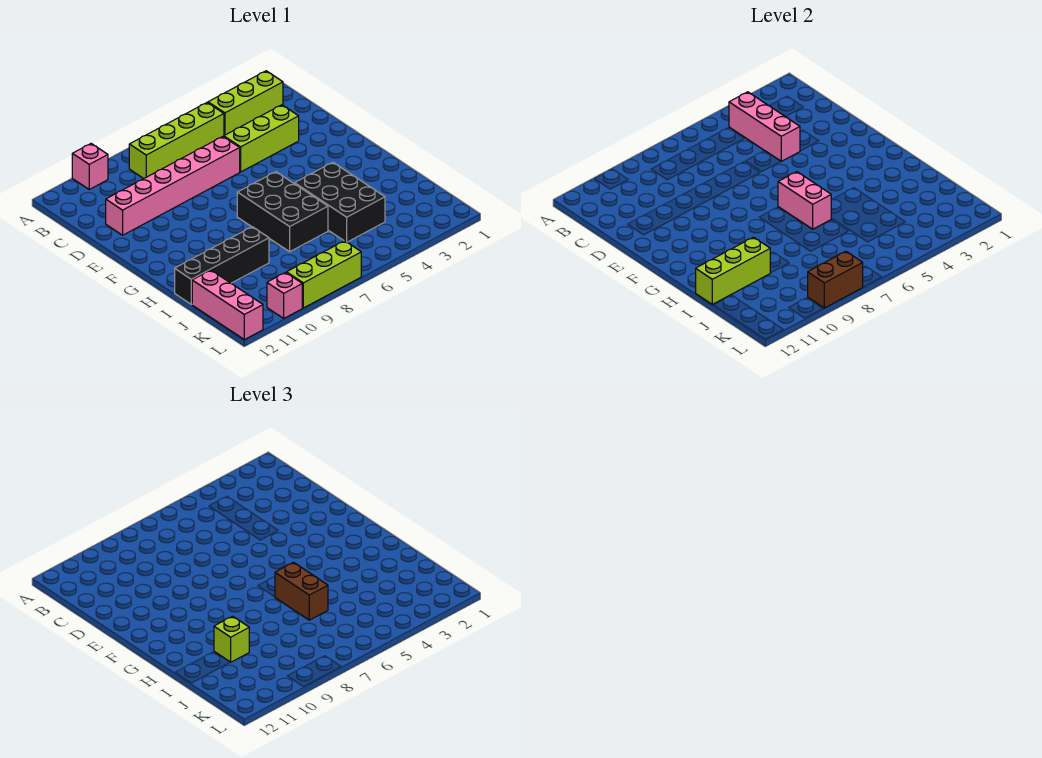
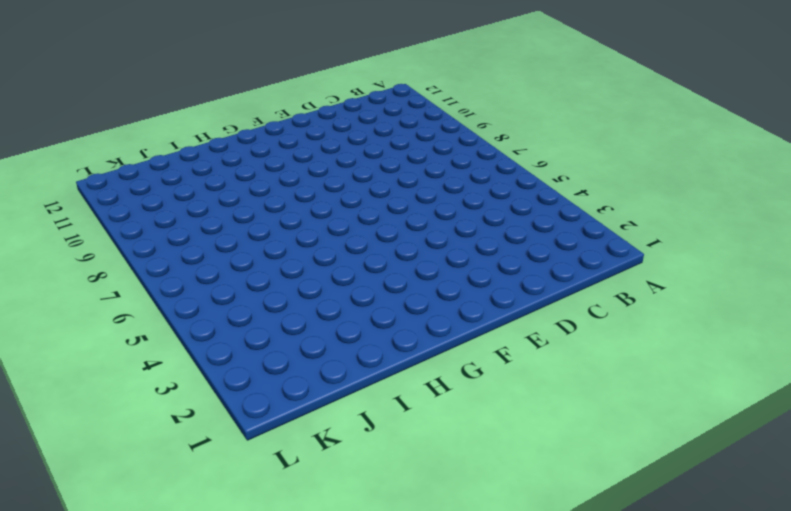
none -> pink brick A10 level 1
none -> lime brick B2:B4 level 1
none -> lime brick B5:B8 level 1

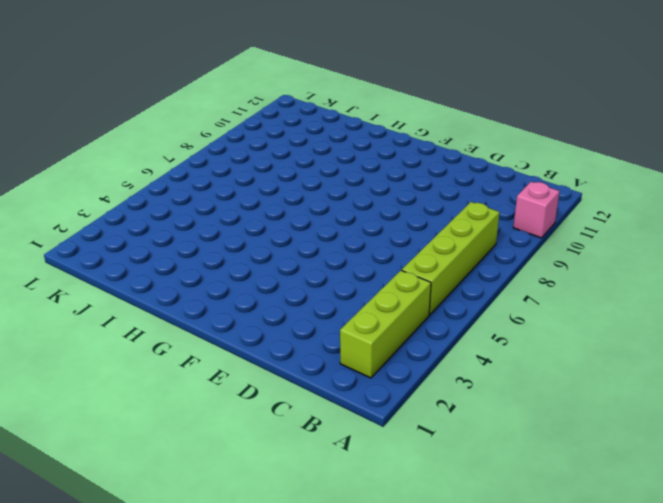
none -> lime brick D3:D5 level 1
none -> pink brick D6:D11 level 1
none -> black brick G6:I7 level 1

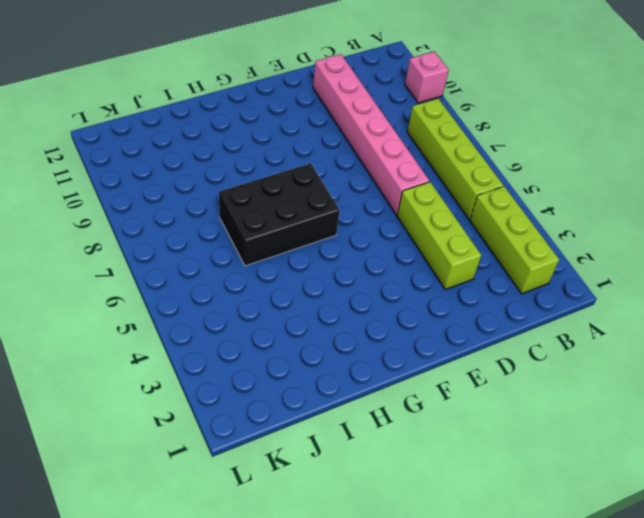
none -> black brick H4:J5 level 1
none -> black brick I9:I12 level 1
none -> pink brick J12:L12 level 1

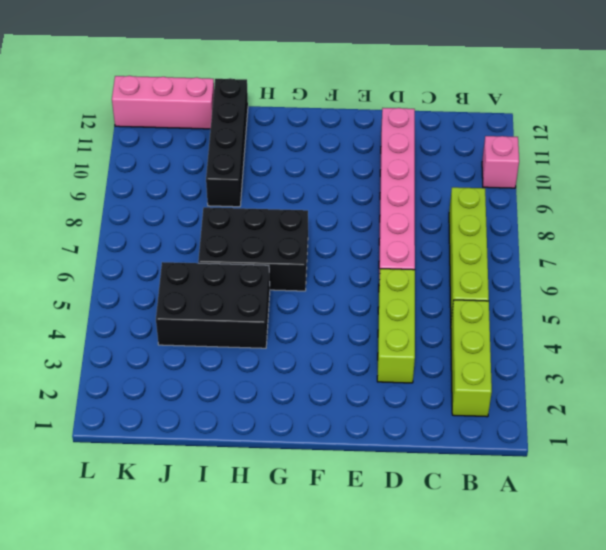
none -> lime brick L7:L9 level 1
none -> pink brick L10 level 1
none -> pink brick B4:D4 level 2

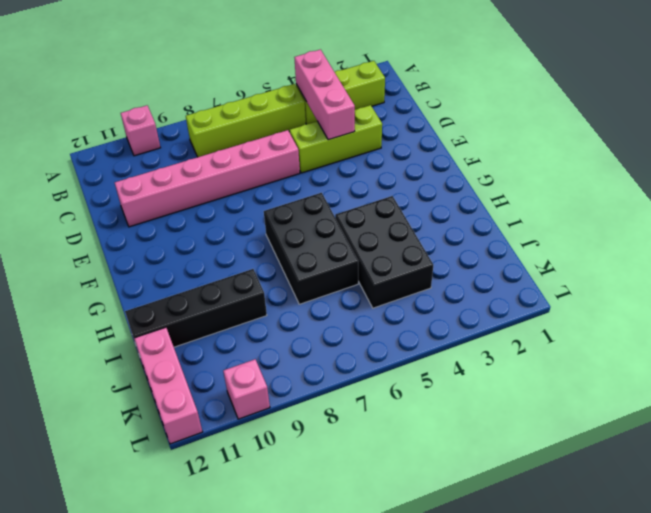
none -> lime brick L7:L9 level 1
none -> pink brick G6:H6 level 2
none -> lime brick I10:I12 level 2

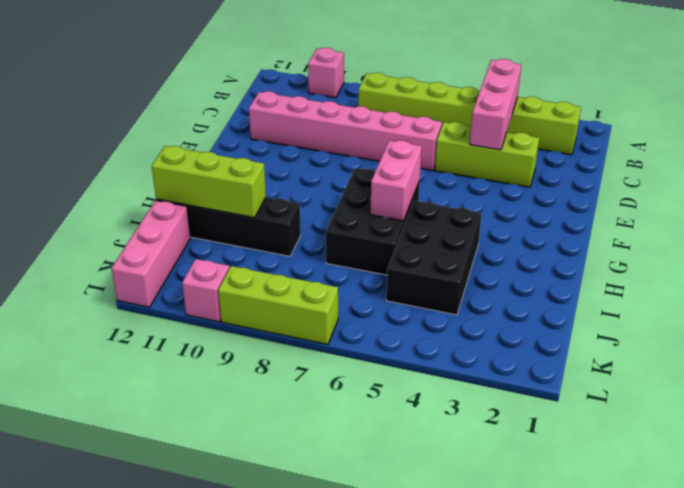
none -> brown brick L8:L9 level 2
none -> brown brick H6:I6 level 3
none -> lime brick I10 level 3

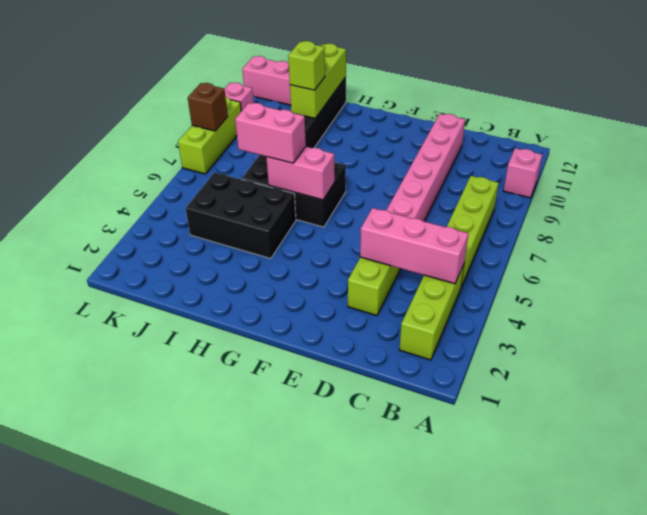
pink brick H6:I6 level 3 -> brown brick H6:I6 level 3
brown brick L8 level 2 -> brown brick L8:L9 level 2

